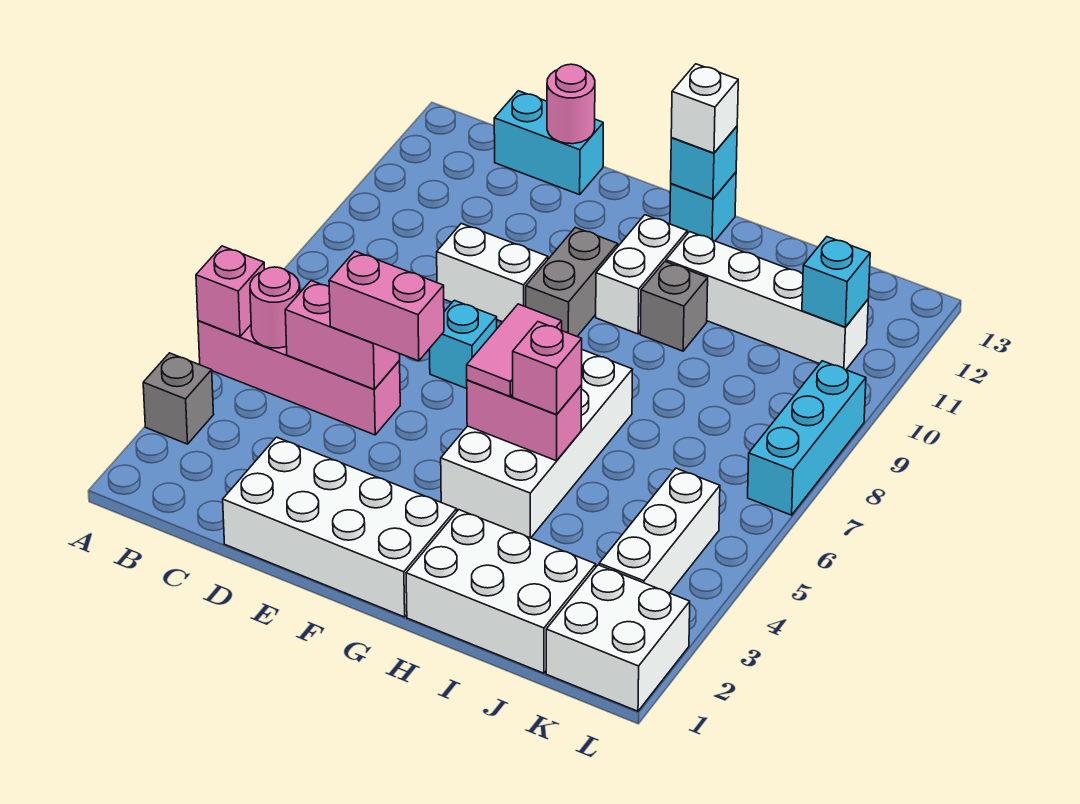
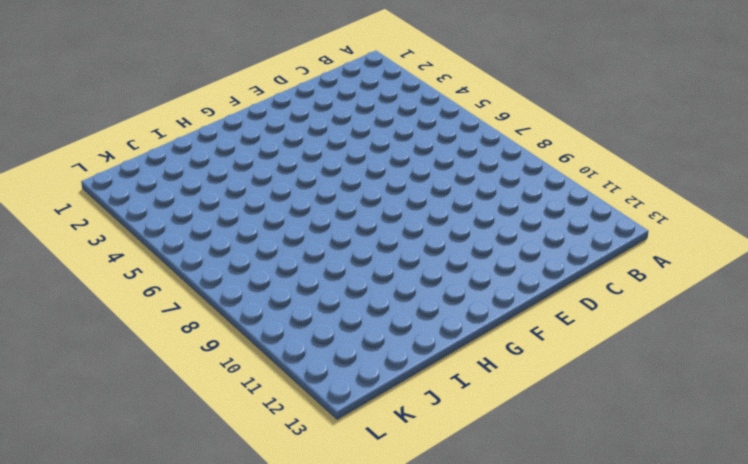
none -> grey brick A3 level 1
none -> pink brick A5:D5 level 1
none -> cyan brick C13:D13 level 1

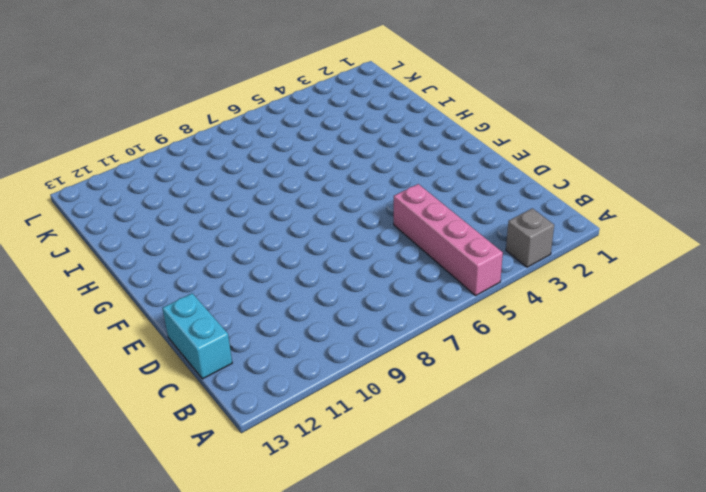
none -> white brick D1:G2 level 1
none -> white brick D9:E9 level 1
none -> cyan brick E7 level 1

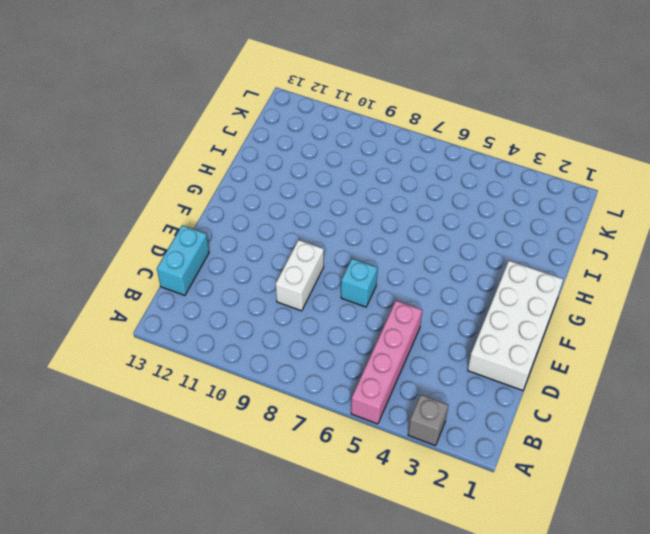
none -> grey brick F9:F10 level 1
none -> white brick G4:H7 level 1
none -> white brick G10:G11 level 1

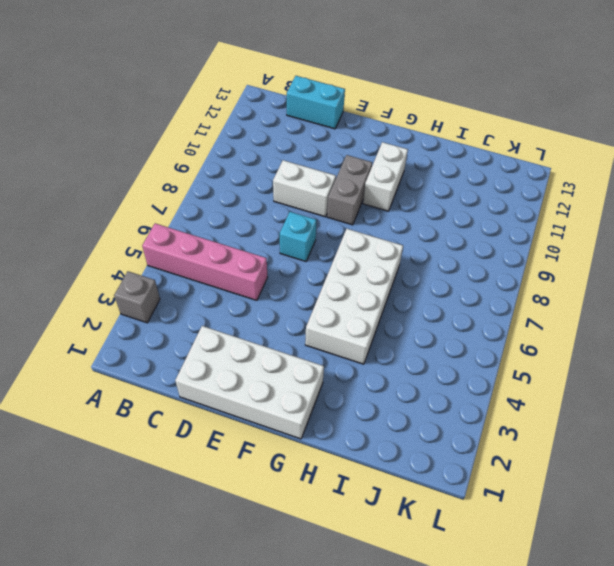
none -> cyan brick G13 level 1
none -> white brick H1:J2 level 1
none -> grey brick H10 level 1

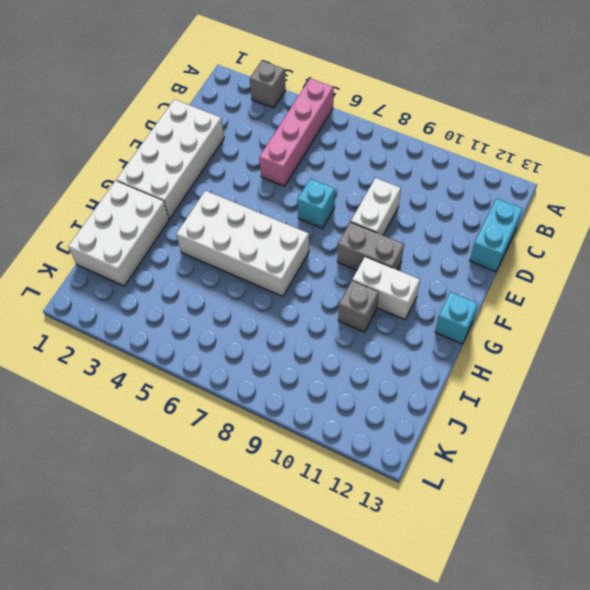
none -> white brick H11:K11 level 1
none -> white brick K1:L2 level 1
none -> white brick K3:K5 level 1

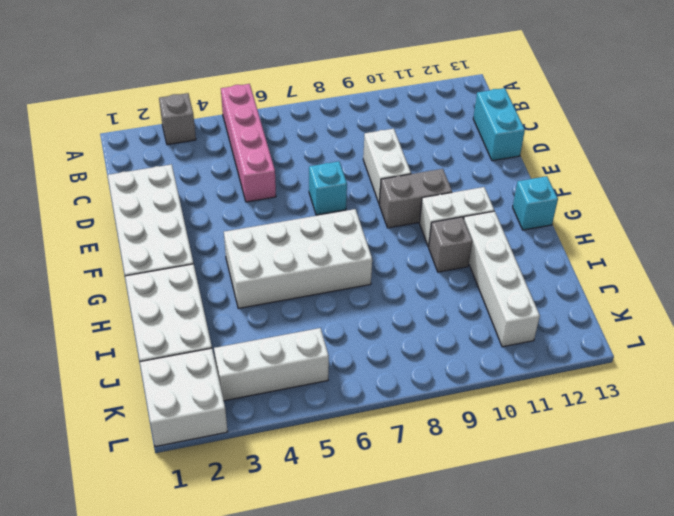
none -> cyan brick L7:L9 level 1
none -> pink brick A5 level 2
none -> pink round brick B5 level 2

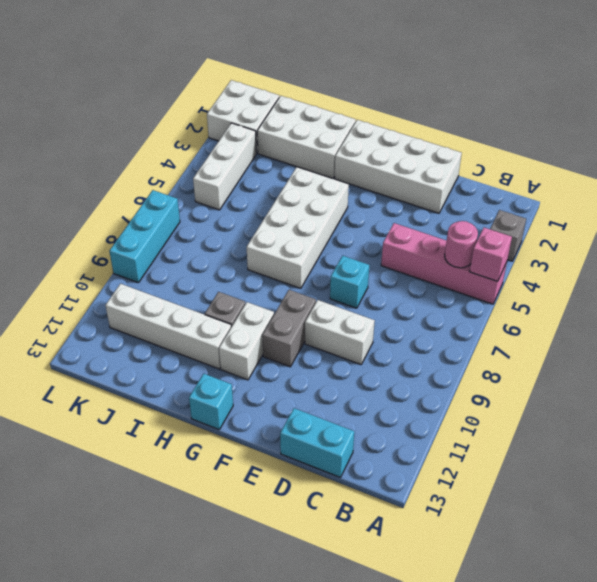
none -> pink brick C5:D5 level 2
none -> pink round brick D13 level 2
none -> pink brick G5:H5 level 2

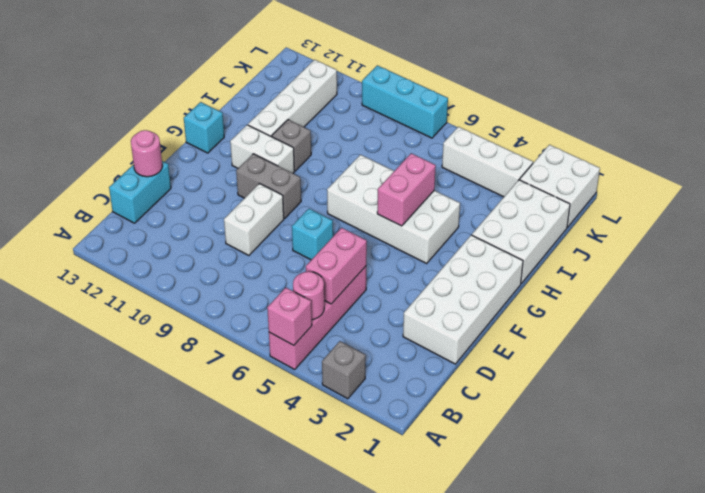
none -> cyan brick G13 level 2
none -> cyan brick K11 level 2
none -> pink brick D5:E5 level 3

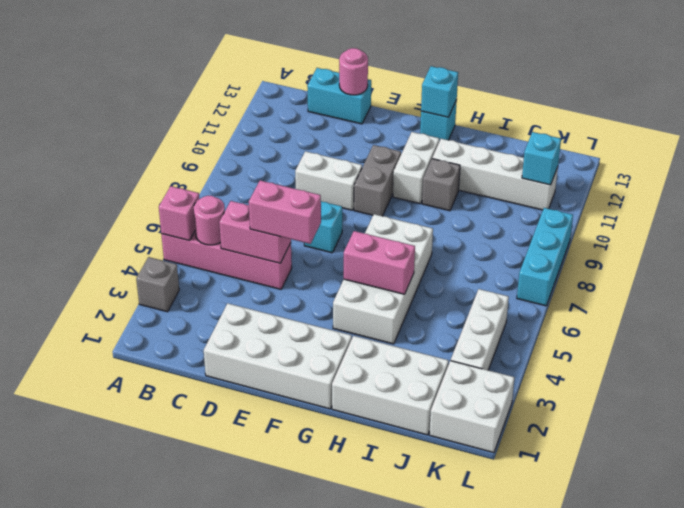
none -> pink tile G5:G6 level 3
none -> white brick G13 level 3
none -> pink brick H5 level 3

